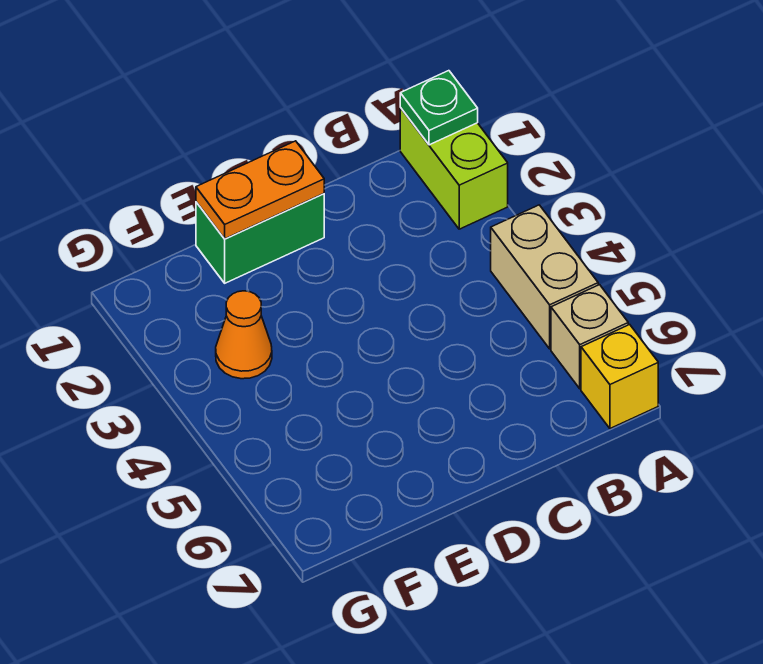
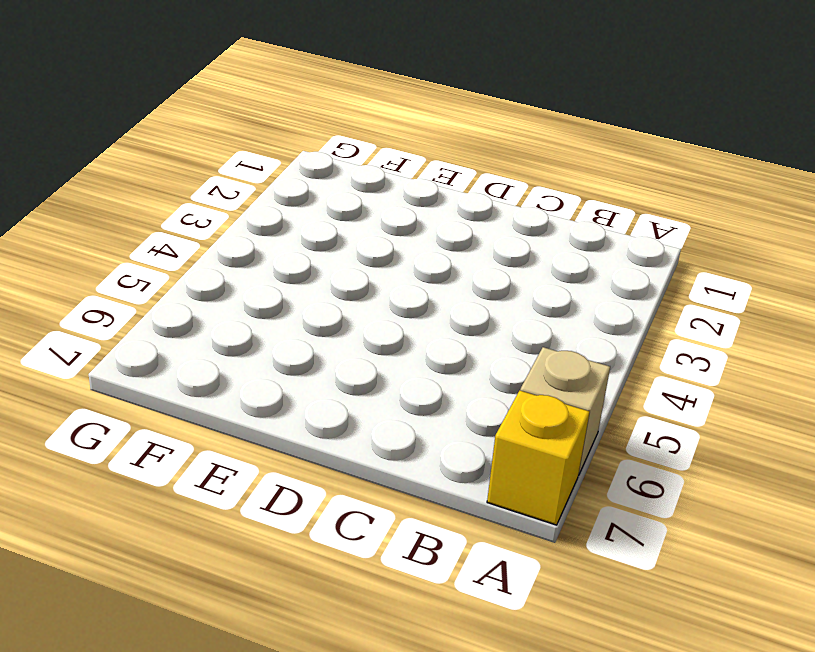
none -> lime brick A1:A2 level 1
none -> tan brick A4:A5 level 1

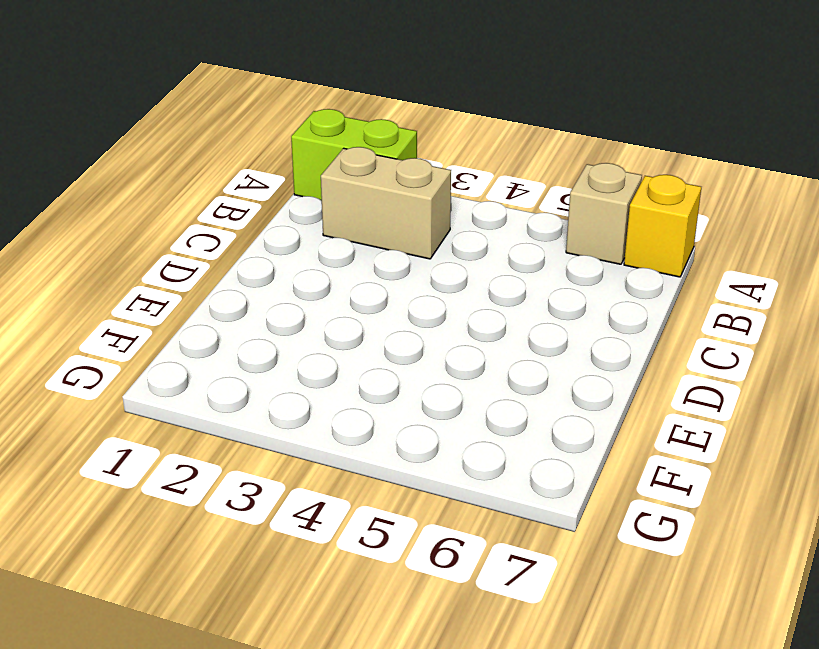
tan brick B2:B3 level 1 -> tan brick A4:A5 level 1
none -> green brick D1:E1 level 1
none -> orange cone F3 level 1

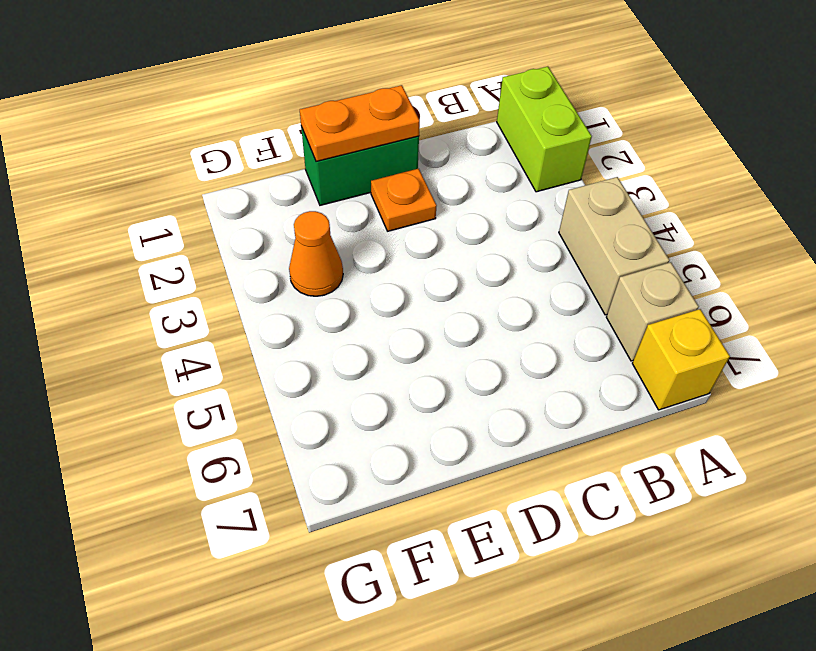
orange plate D2 level 1 -> none
none -> green plate A1 level 2

